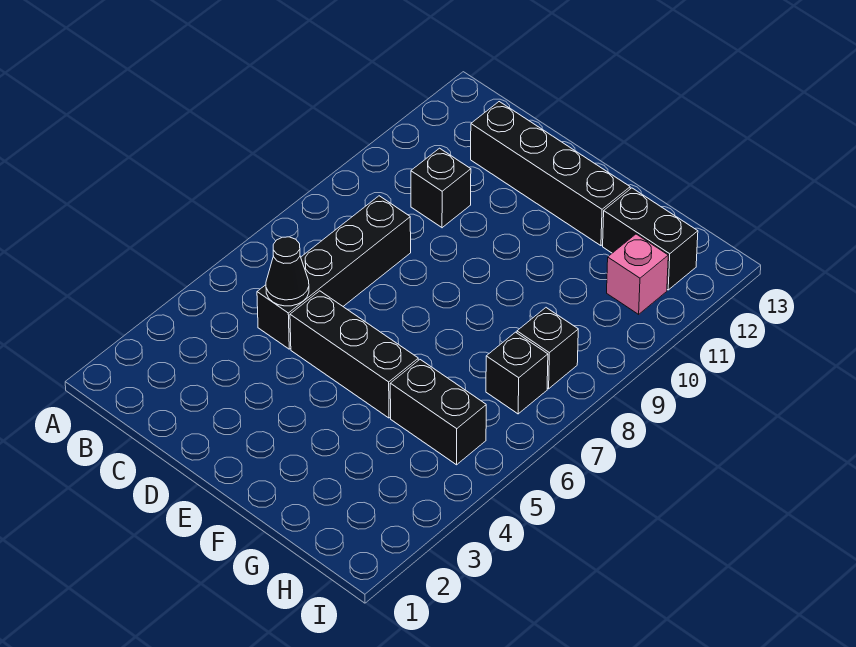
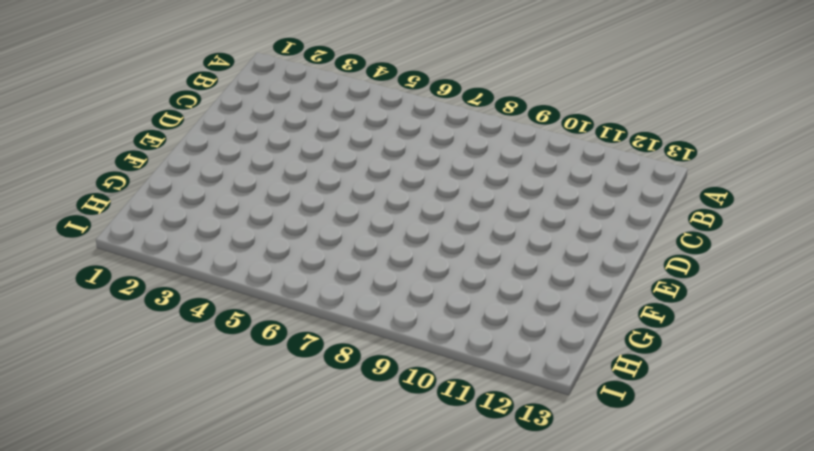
none -> black brick C5:C8 level 1
none -> black brick C10 level 1

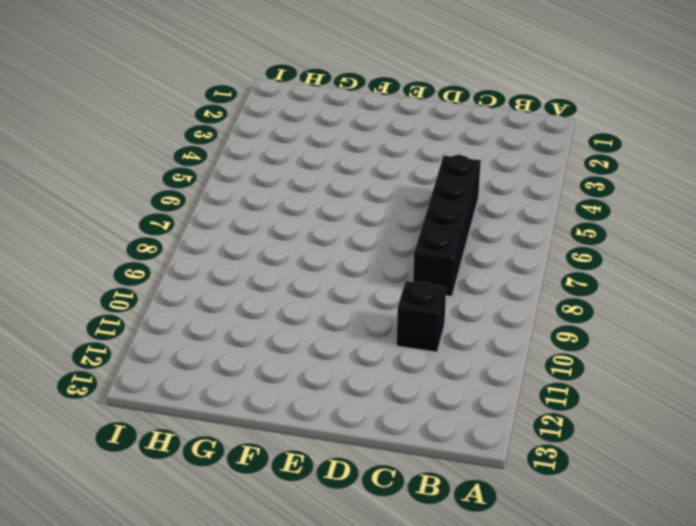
none -> black brick C12:F12 level 1
none -> black brick D5:F5 level 1

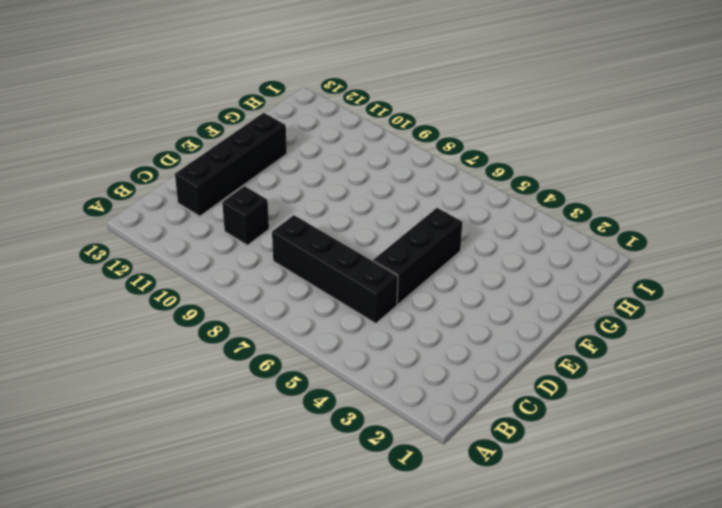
none -> black brick G5:H5 level 1
none -> black brick G12:H12 level 1

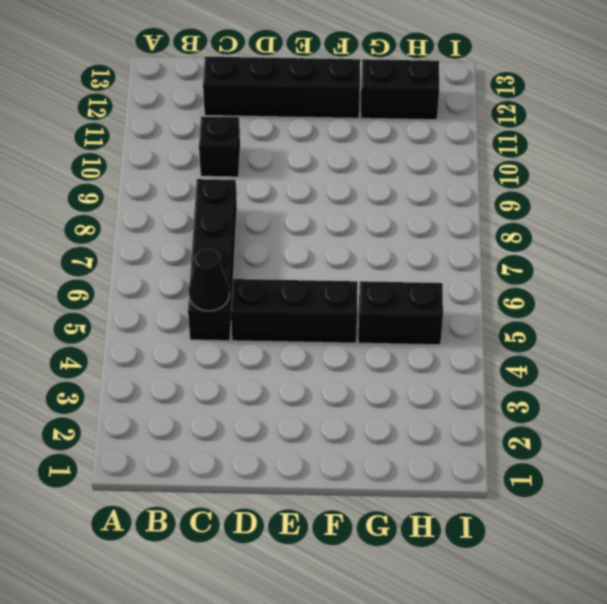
none -> black brick H7 level 1
none -> black brick H8 level 1

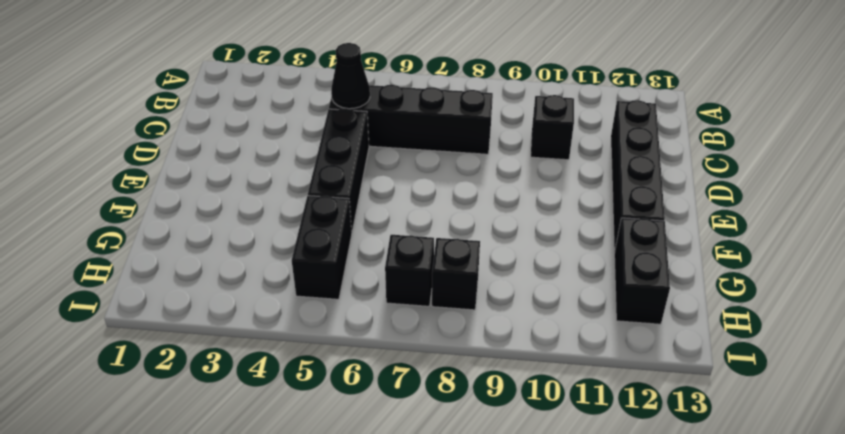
none -> pink brick H11 level 1

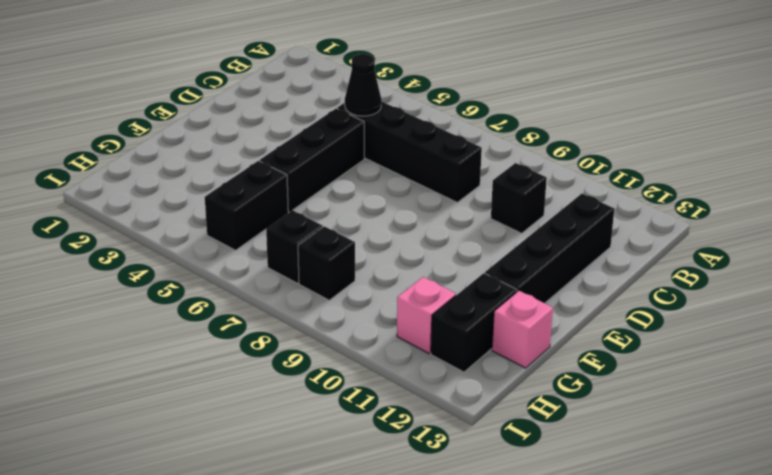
pink brick G13 level 1 -> none

